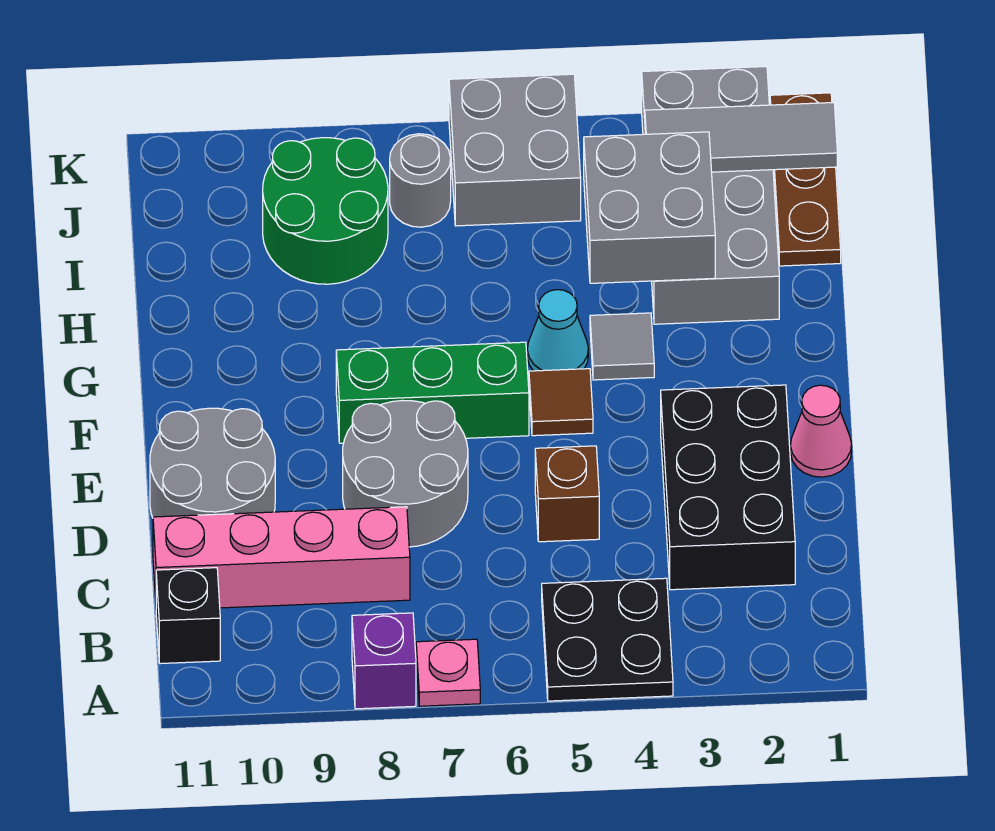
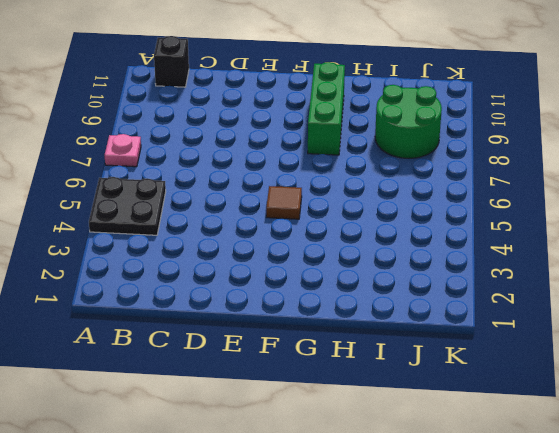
green brick G8:G10 level 1 -> green brick F6:F8 level 1
none -> purple brick A8 level 1
none -> black brick C2:E3 level 1
none -> pink brick C8:C11 level 1

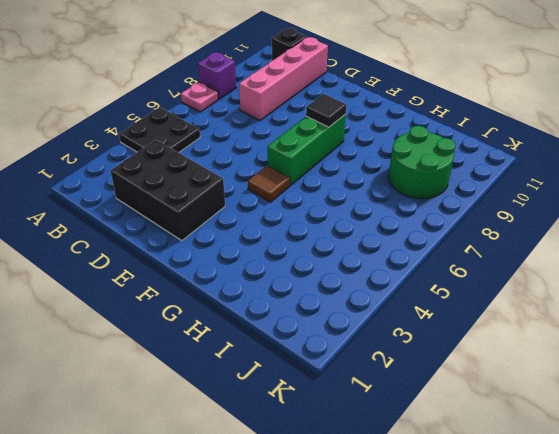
black tile F8 level 2 -> none
none -> brown brick D5 level 1
none -> grey round brick D7:E8 level 1
none -> grey round brick D10:E11 level 1

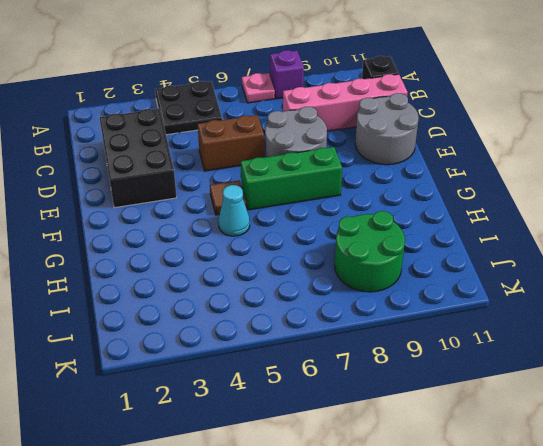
brown brick D5:D6 level 1 -> brown brick D5 level 1
none -> pink cone E1 level 1
none -> grey tile G4 level 1
none -> grey brick H2:K3 level 1

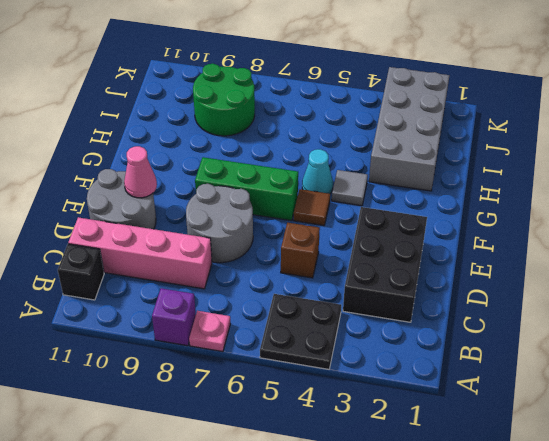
pink cone E10 level 2 -> pink cone E1 level 1
none -> brown plate I1:K1 level 1
none -> grey brick J5:K6 level 1
none -> grey round brick J7 level 1

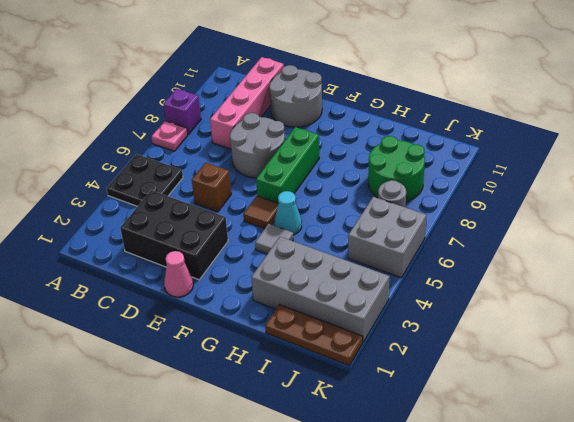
none -> black brick B11 level 1
none -> grey brick H3:I4 level 2
none -> grey tile J1:J3 level 2

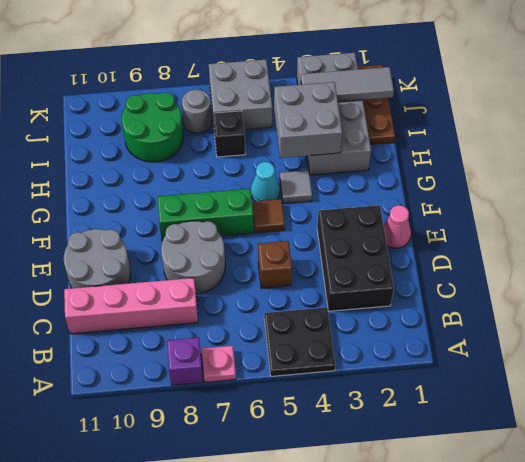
black brick I6 level 1 -> black brick B11 level 1

